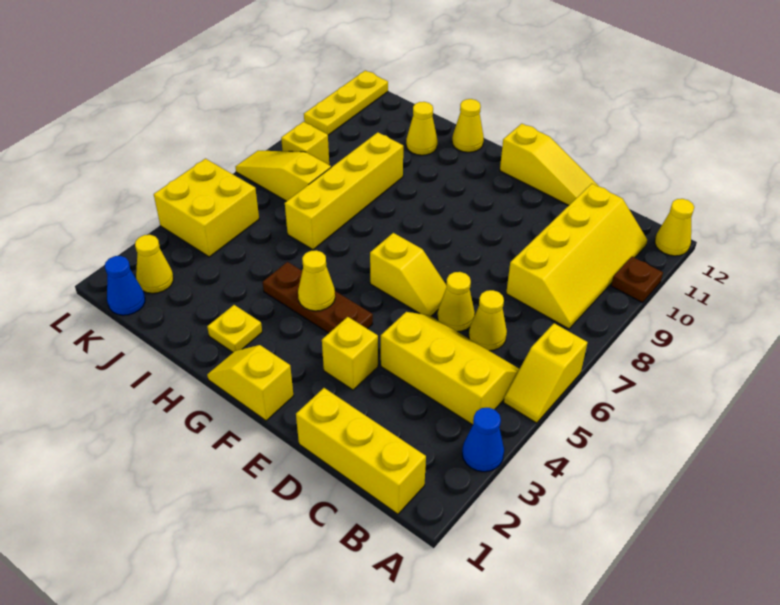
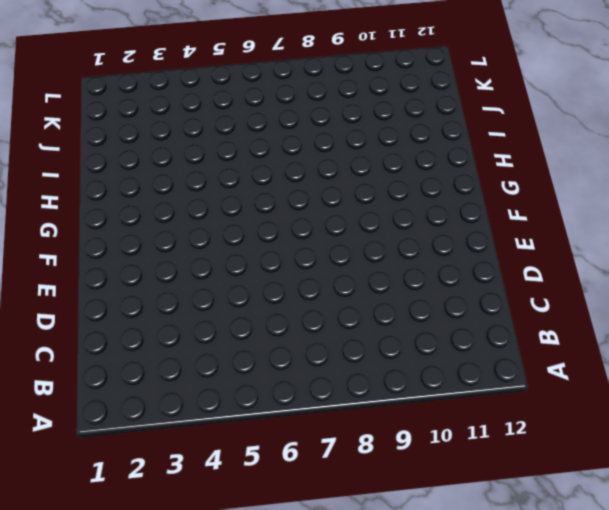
none -> blue cone A3 level 1
none -> yellow slope A5:A6 level 1 top 6
none -> brown plate A10 level 1

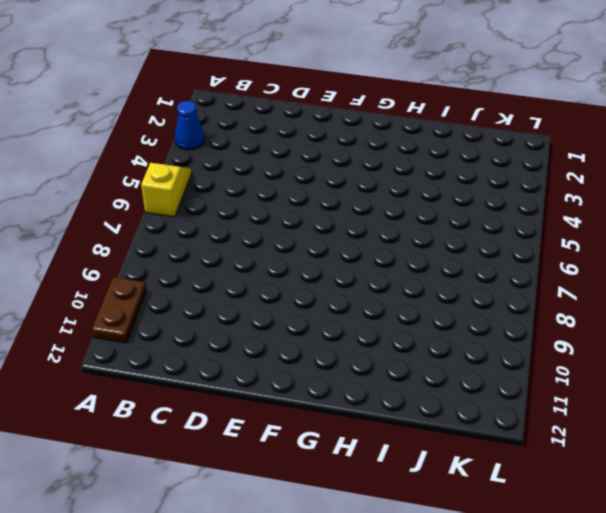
brown plate A10:A11 level 1 -> brown plate A10 level 1
none -> yellow cone A12 level 1
none -> yellow brick B1:D1 level 1
none -> yellow slope B4:D5 level 1 top 4

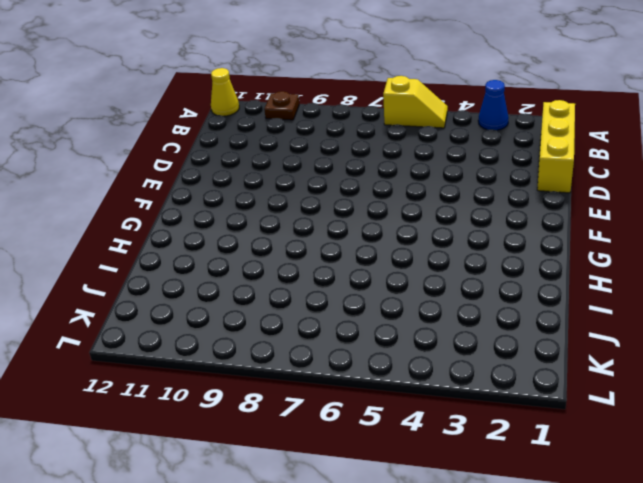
none -> yellow slope B4:D5 level 1 top 4
none -> yellow slope B8:C11 level 1 top C
none -> yellow cone C6 level 1

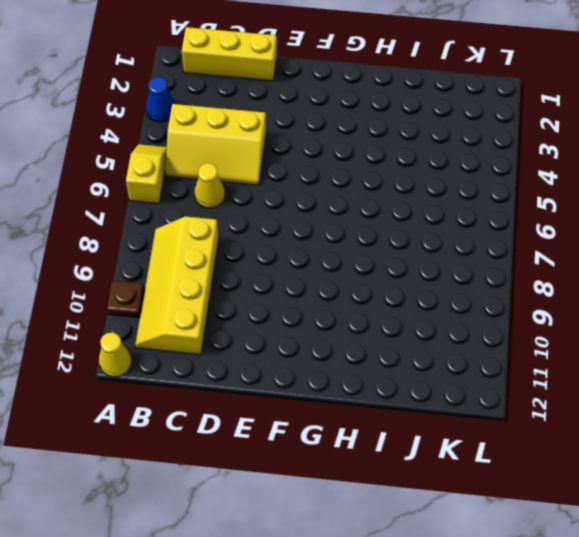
none -> yellow cone D6 level 1
none -> yellow slope D12:F12 level 1 top F
none -> yellow brick E3 level 1

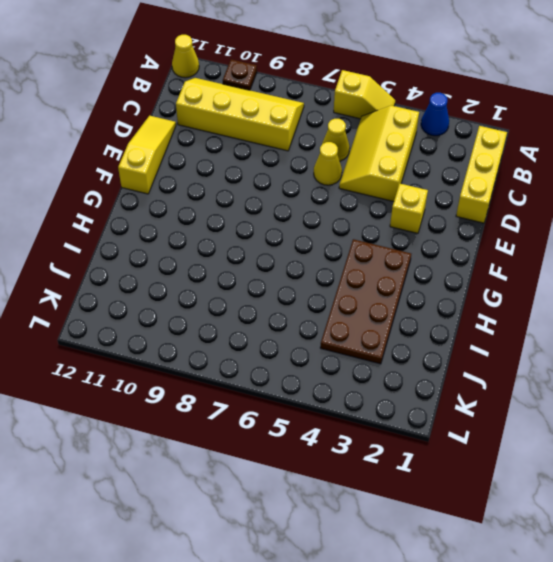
brown plate G3:J4 level 1 -> brown plate F4:H4 level 1
none -> yellow slope E6:F6 level 1 top F
none -> yellow slope F1:G1 level 1 top F
none -> yellow plate H2 level 1

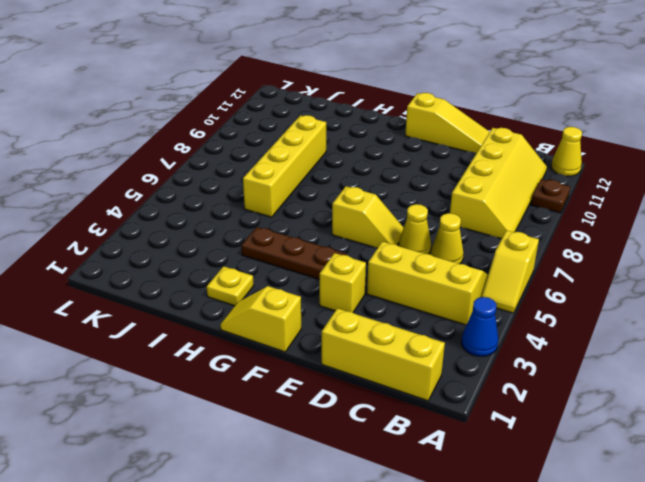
none -> yellow cone H12 level 1
none -> yellow cone I11 level 1
none -> yellow slope J7:L7 level 1 top J

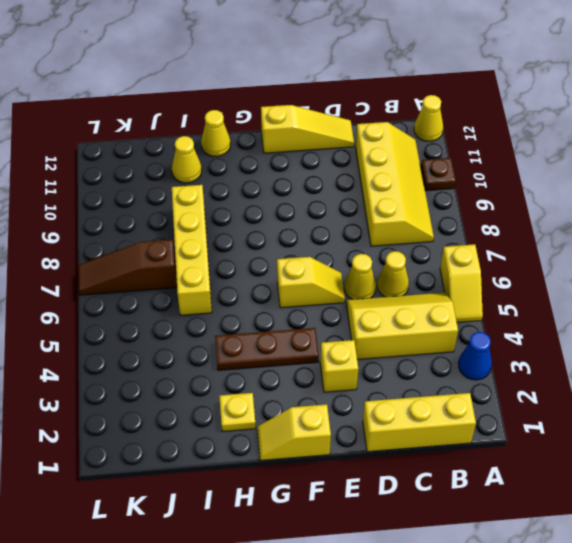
brown slope J7:L7 level 1 top J -> yellow slope J7:L7 level 1 top J
none -> blue cone K1 level 1
none -> yellow cone K2 level 1
none -> yellow brick K4:L5 level 1

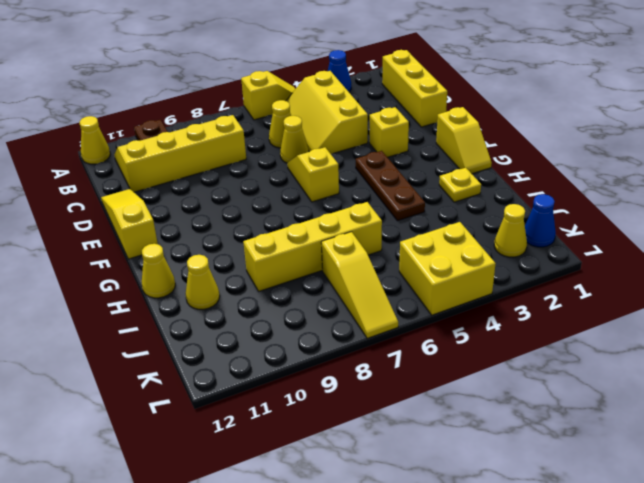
none -> yellow brick K8 level 1
none -> yellow plate L10:L12 level 1
none -> yellow cone G4 level 2

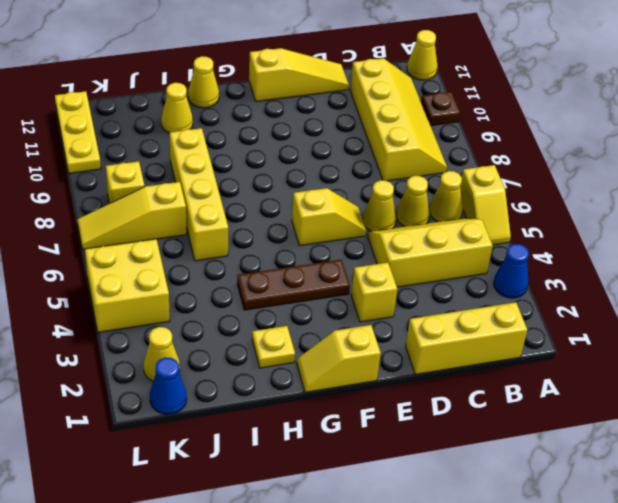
yellow cone B6 level 1 -> yellow cone G4 level 2

